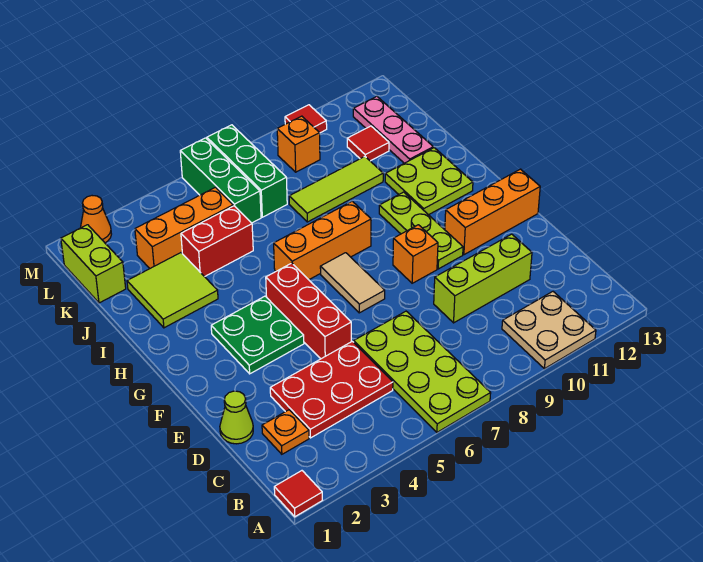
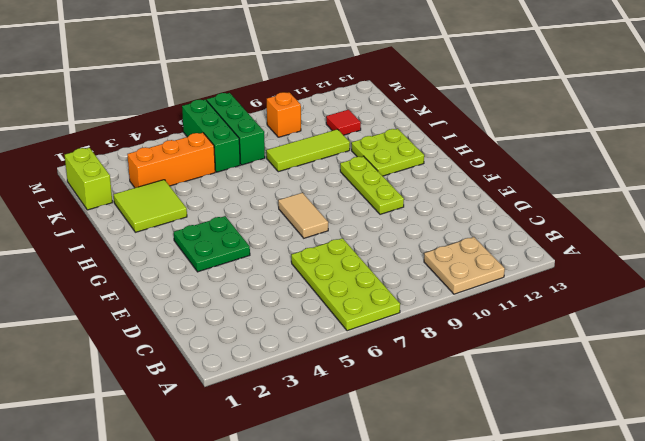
none -> red tile A1 level 1
none -> orange plate C2 level 1
none -> red plate C3:D5 level 1

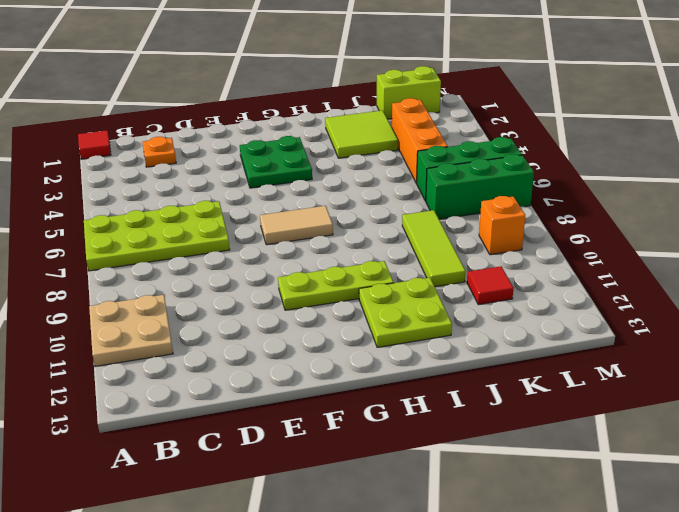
none -> red plate C3:D5 level 1
none -> lime cone D1 level 1
none -> lime brick D9:D11 level 1

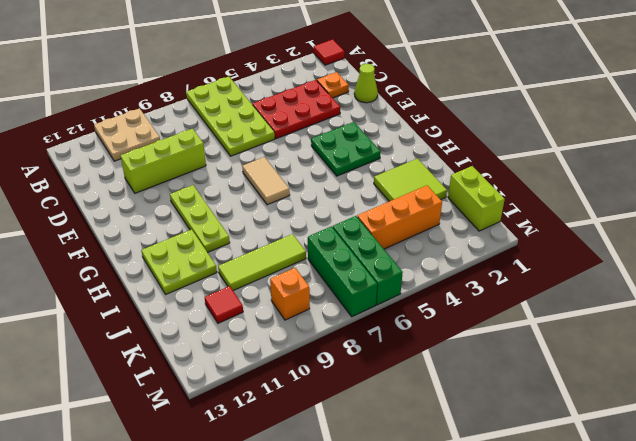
none -> red brick E5:G5 level 1
none -> orange brick F9 level 1
none -> orange brick F11:F13 level 1

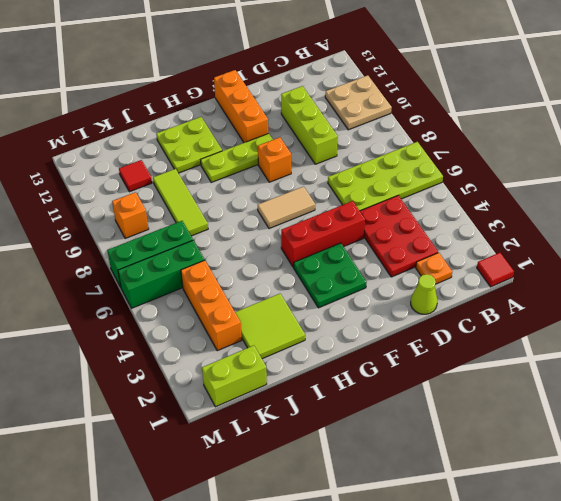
none -> orange brick H6:H8 level 1
none -> red brick J4:J5 level 1
none -> pink plate J12:L12 level 1

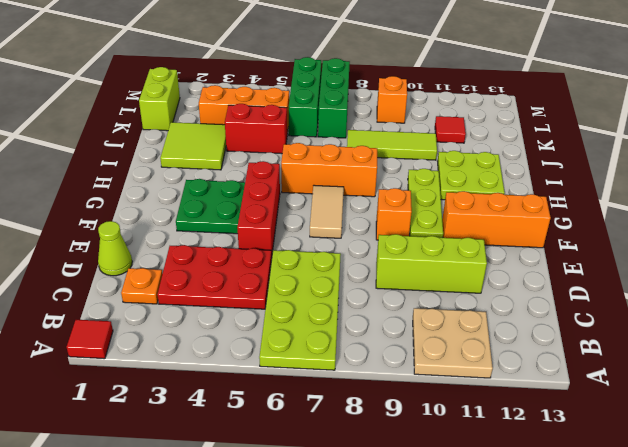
none -> pink plate J12:L12 level 1
none -> orange cone M2 level 1
none -> red tile M10 level 1

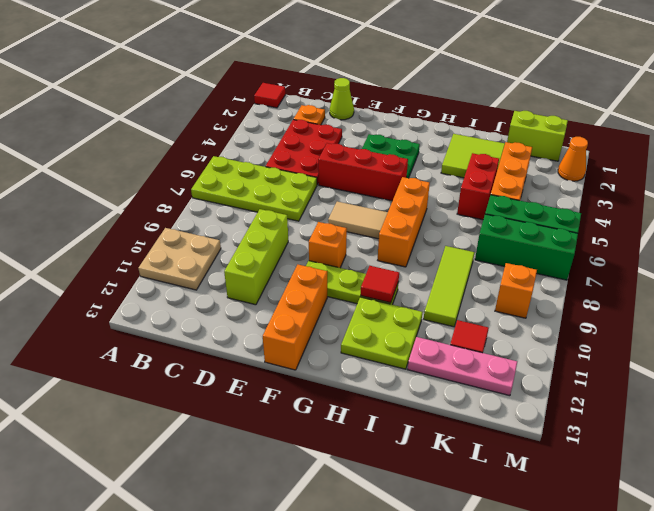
red tile H10 level 2 -> red tile M10 level 1

